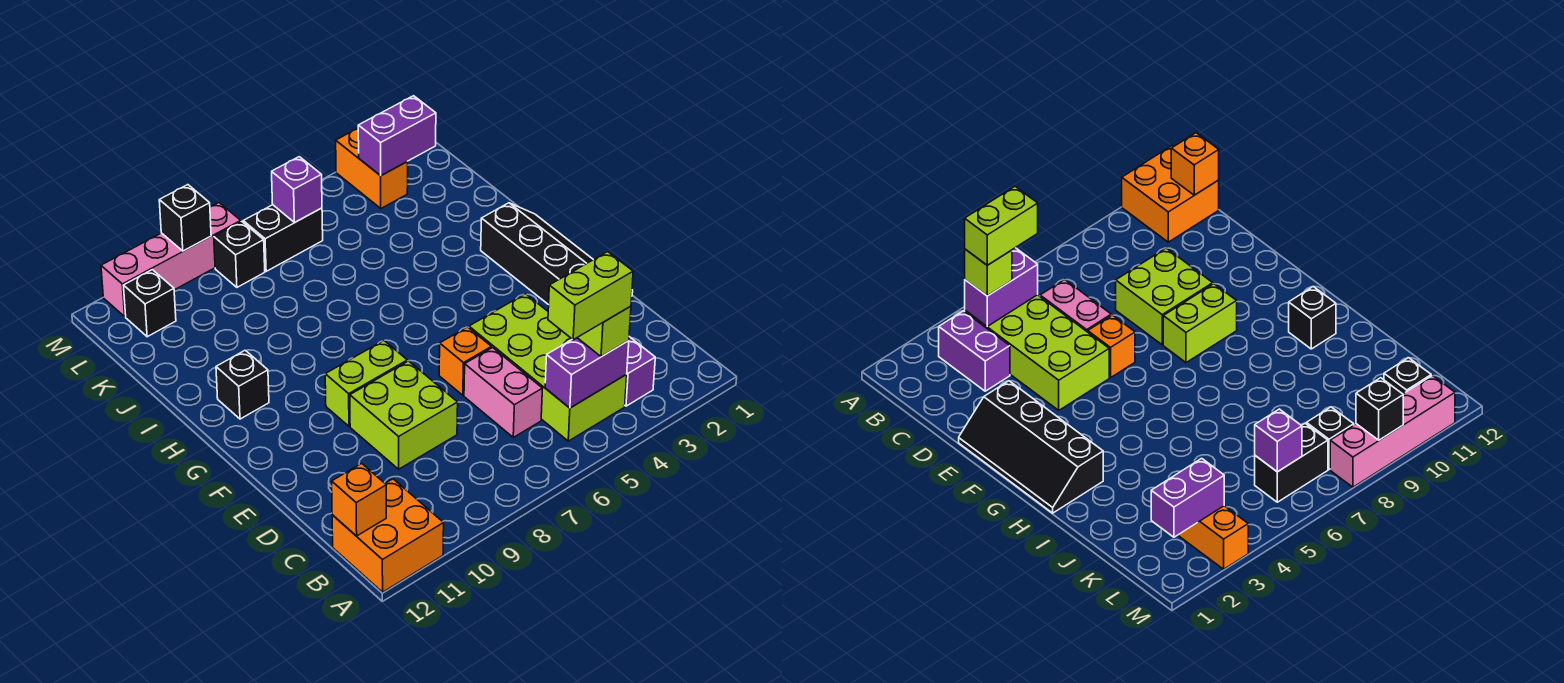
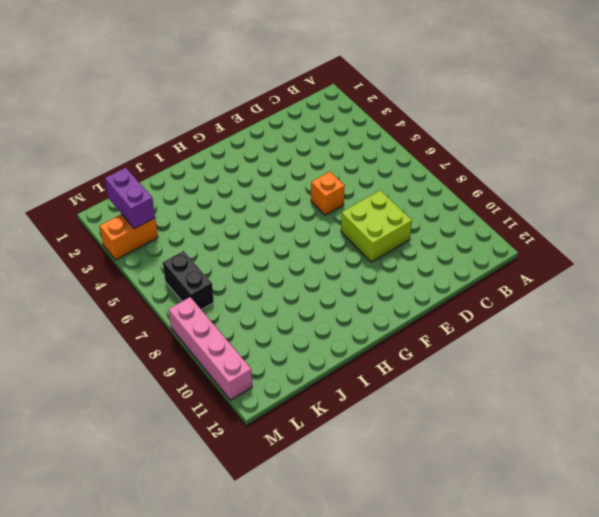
none -> orange brick A11:B12 level 1
none -> purple brick B3:C3 level 1
none -> lime brick B4:E5 level 1

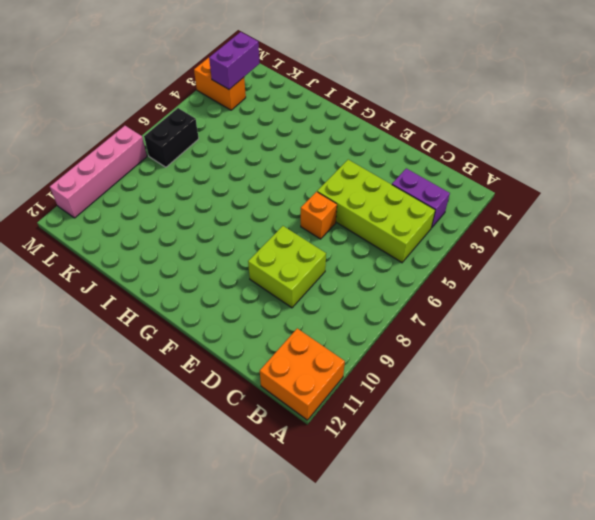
none -> pink brick C6:D6 level 1
none -> black slope E1:H2 level 1 top 2
none -> lime brick F8:F9 level 1

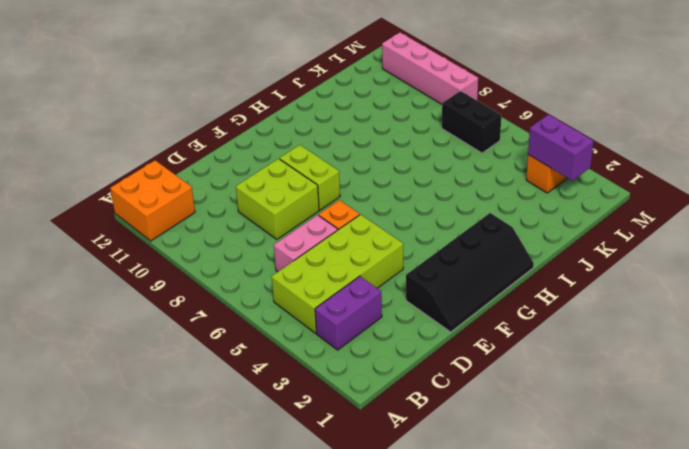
none -> black brick H11 level 1
none -> black brick L8 level 1
none -> black brick L11 level 1

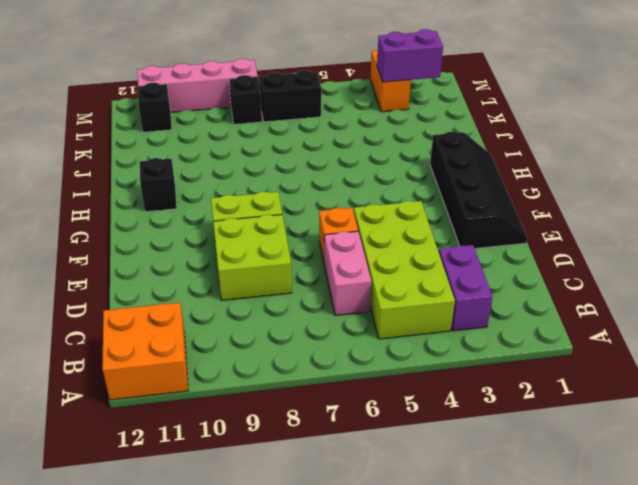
none -> purple brick B4:B5 level 2
none -> orange brick B12 level 2
none -> purple brick L6 level 2

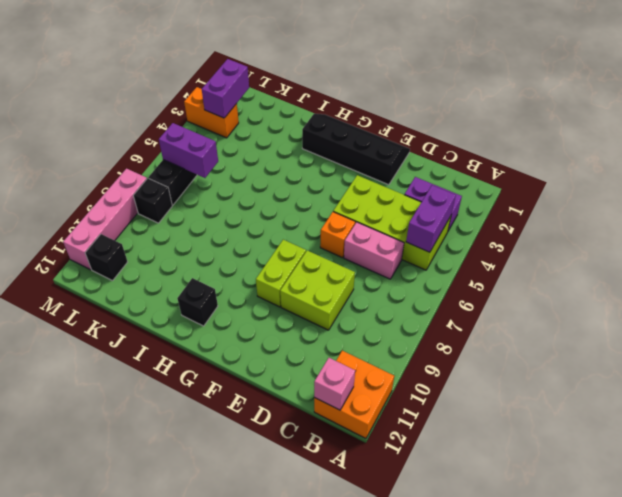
pink brick B12 level 2 -> orange brick B12 level 2
purple brick K6:L6 level 2 -> purple brick L6 level 2
none -> black brick M9 level 2
none -> lime brick B4 level 3
none -> lime brick B4:B5 level 4

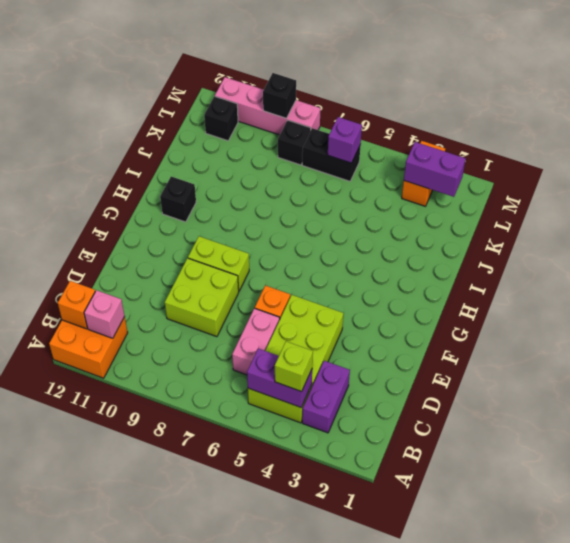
pink brick B11 level 2 -> none
none -> black slope E1:H2 level 1 top 2
none -> lime brick B4:B5 level 4

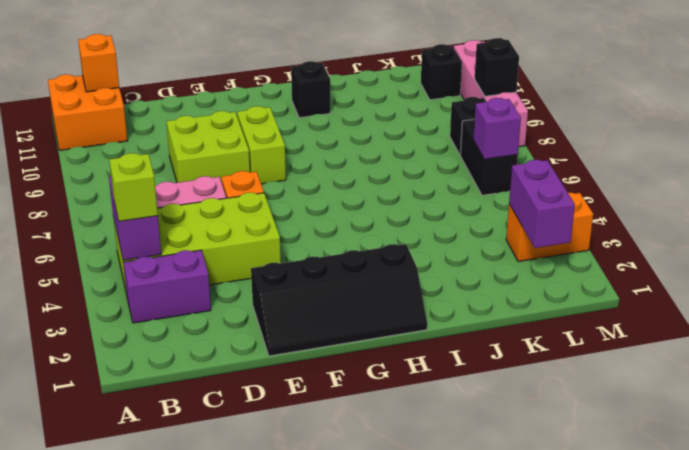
none -> lime brick B4:B5 level 4

